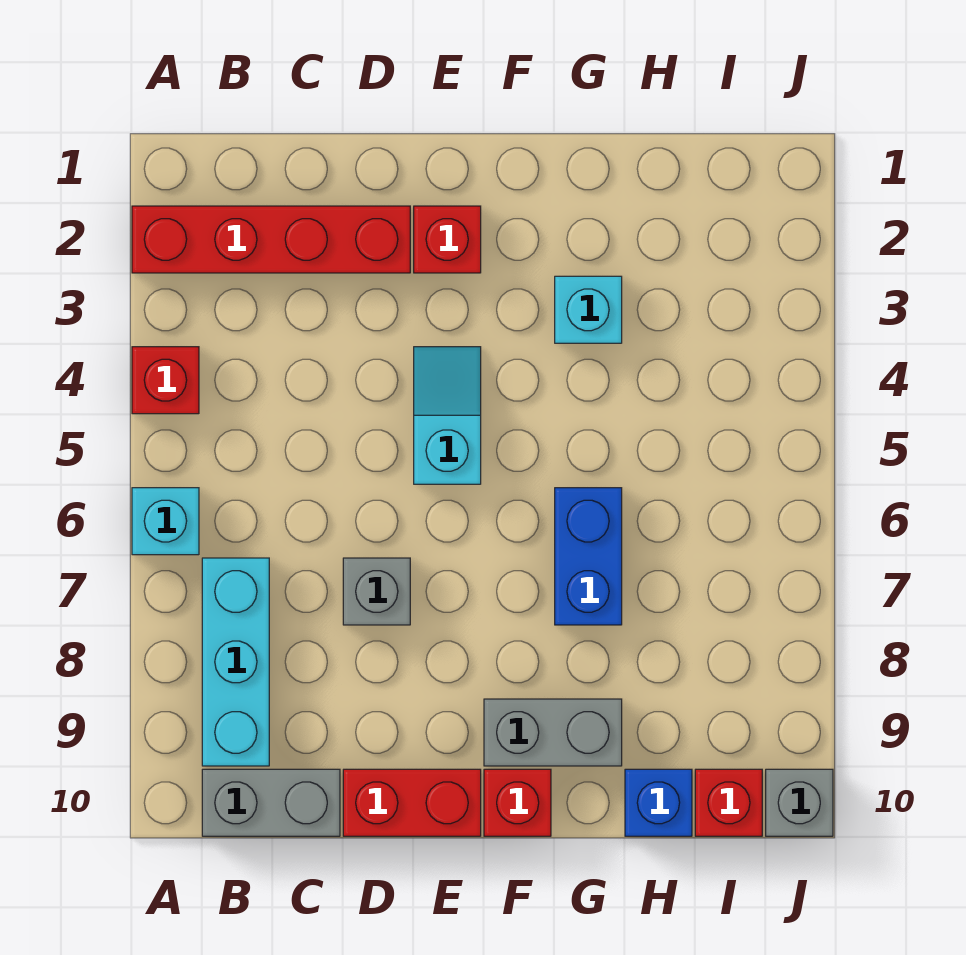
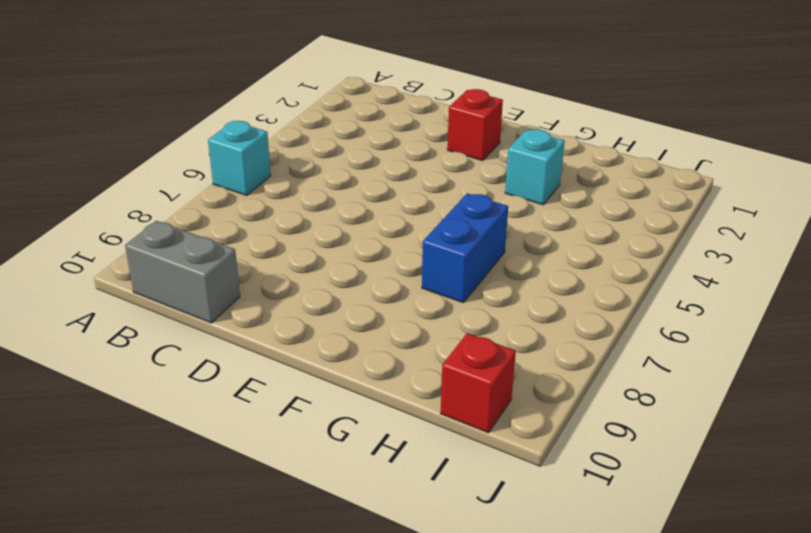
none -> red brick A2:D2 level 1
none -> red brick A4 level 1
none -> cyan brick B7:B9 level 1

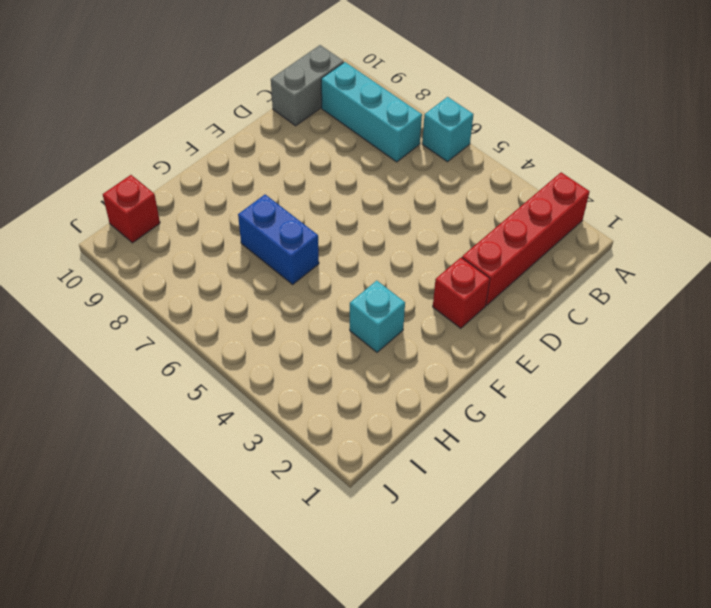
none -> red brick A4 level 1
none -> grey brick D7 level 1
none -> red brick D10:E10 level 1

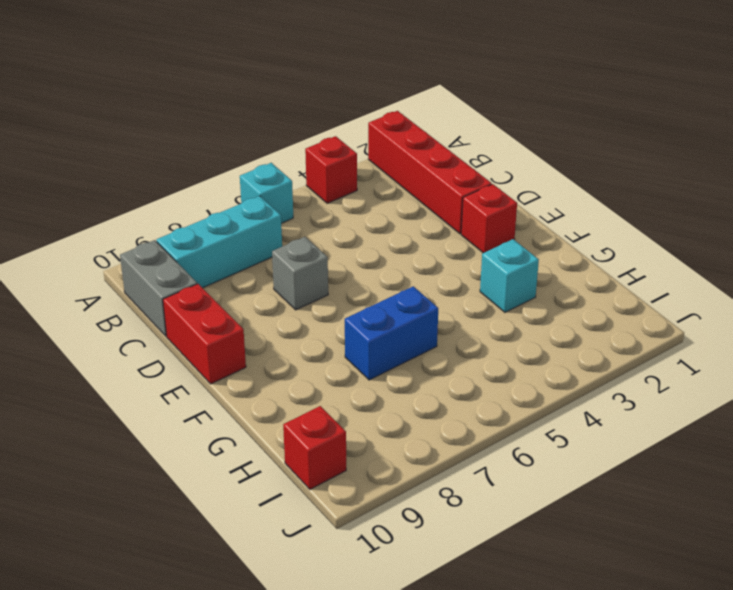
none -> cyan slope E4:E5 level 1 top 5
none -> grey brick F9:G9 level 1
none -> red brick F10 level 1

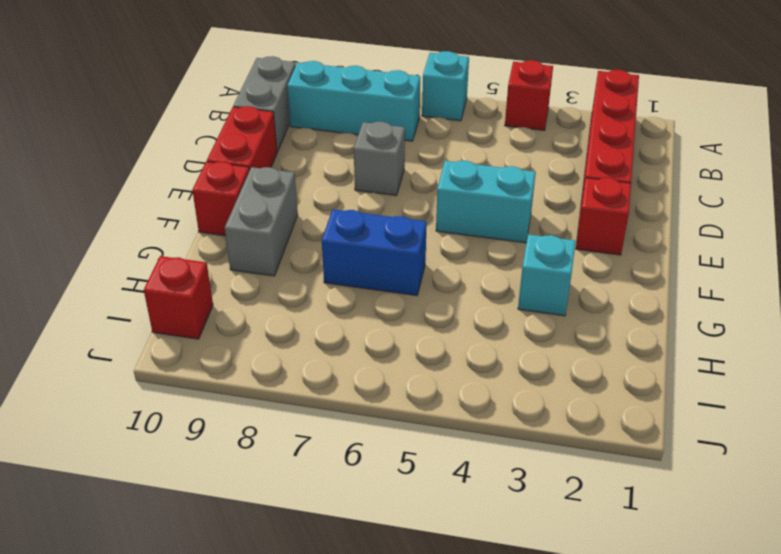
cyan brick E4:E5 level 1 -> cyan slope E4:E5 level 1 top 5
none -> blue brick H10 level 1
none -> grey brick J10 level 1

